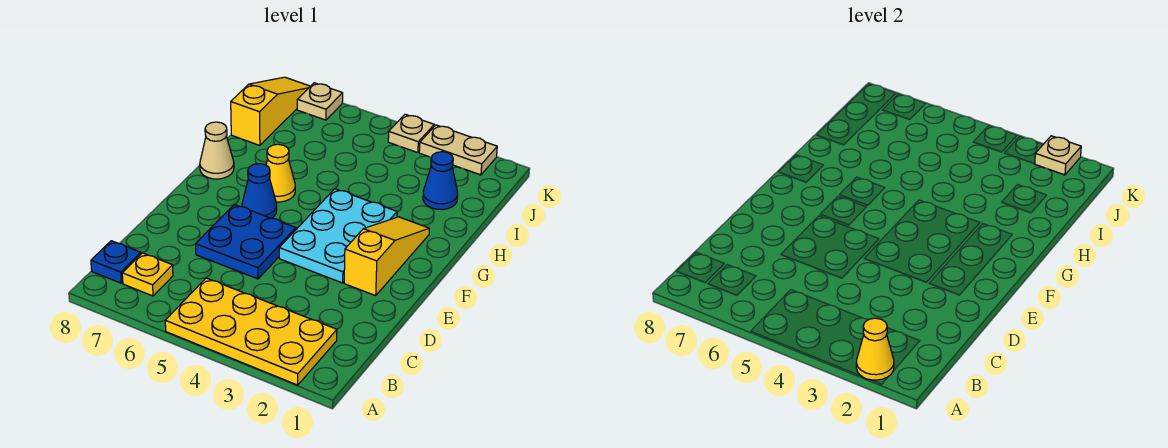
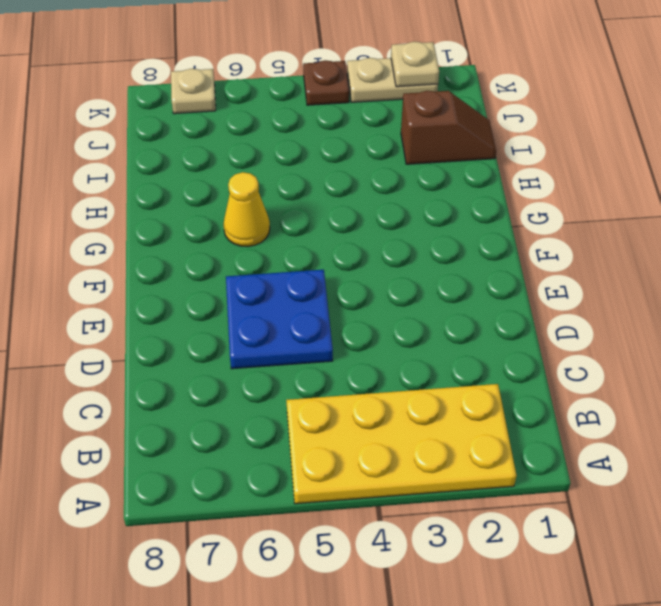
brown slope I1:I2 level 1 top 2 -> blue cone I2 level 1
brown plate K4 level 1 -> tan plate K4 level 1
none -> yellow plate B7 level 1
none -> blue plate B8 level 1
none -> yellow slope E2:G2 level 1 top E

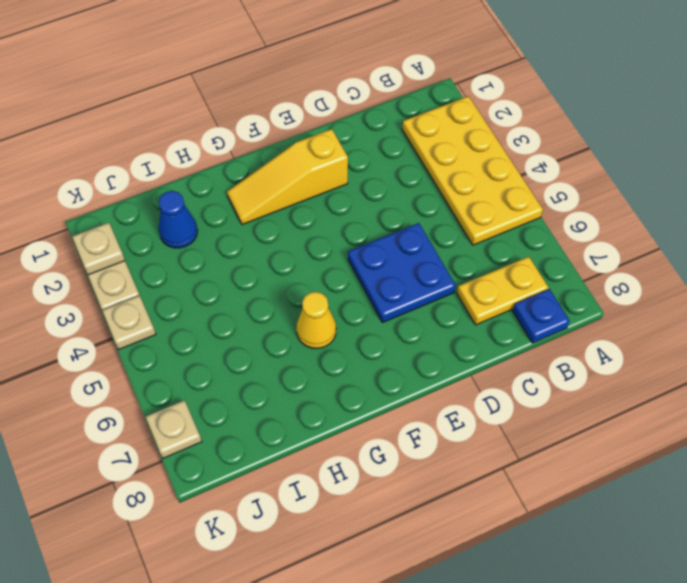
yellow plate B7:C7 level 1 -> yellow plate B7 level 1
none -> cyan plate E3:G4 level 1
none -> blue cone F6 level 1
none -> tan cone G8 level 1

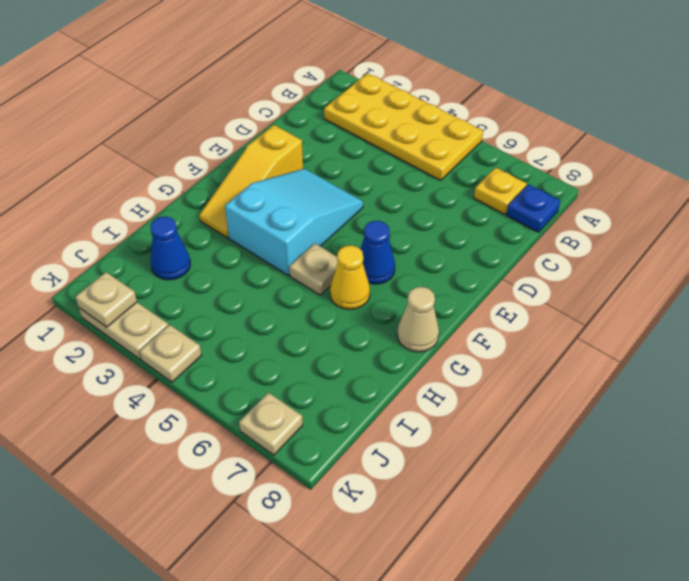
cyan slope E3:G4 level 1 top G -> cyan plate E3:G4 level 1
tan plate G5 level 1 -> none
none -> blue plate D5:E6 level 1
none -> yellow slope I8:K8 level 1 top I
none -> yellow cone A2 level 2

